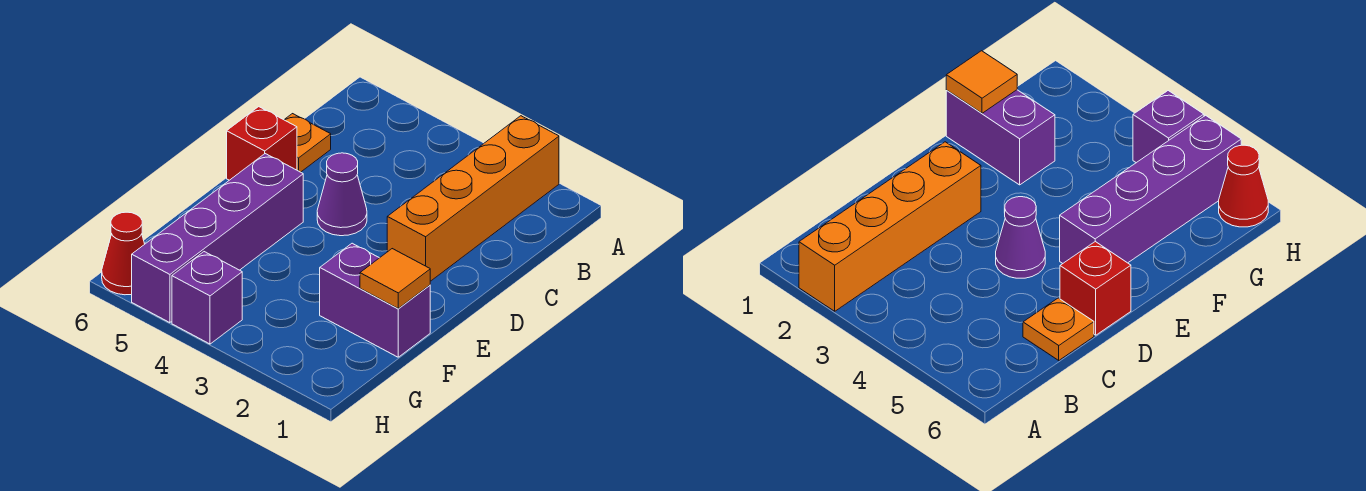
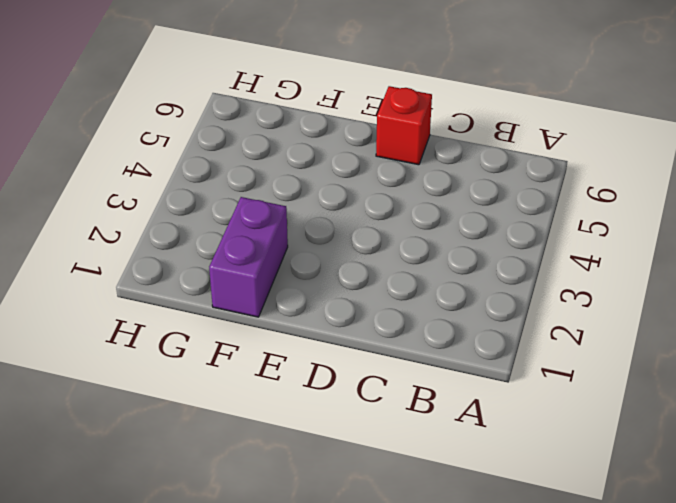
none -> orange brick A2:D2 level 1
none -> orange plate C6 level 1

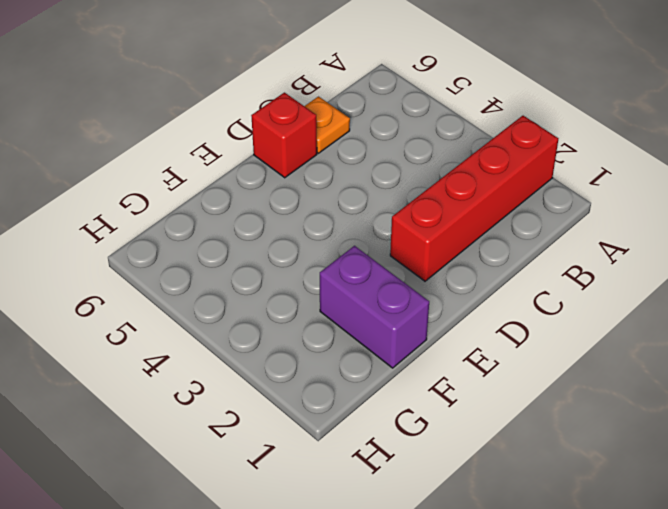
red brick A2:D2 level 1 -> orange brick A2:D2 level 1
none -> purple cone D4 level 1
none -> purple brick E5:H5 level 1

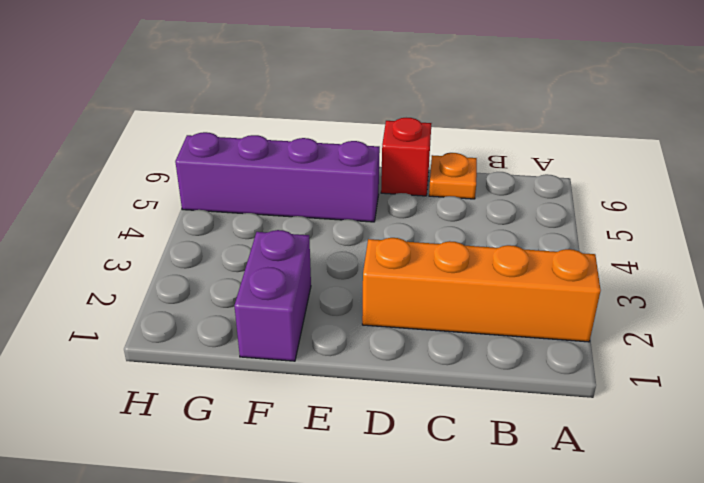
none -> purple cone D4 level 1
none -> purple brick H4 level 1

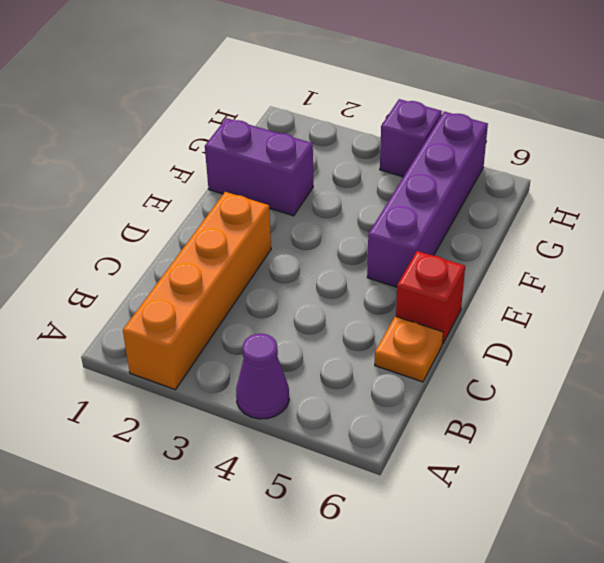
purple cone A4 level 1 -> purple cone D4 level 1
none -> red cone H6 level 1
none -> orange tile F1 level 2

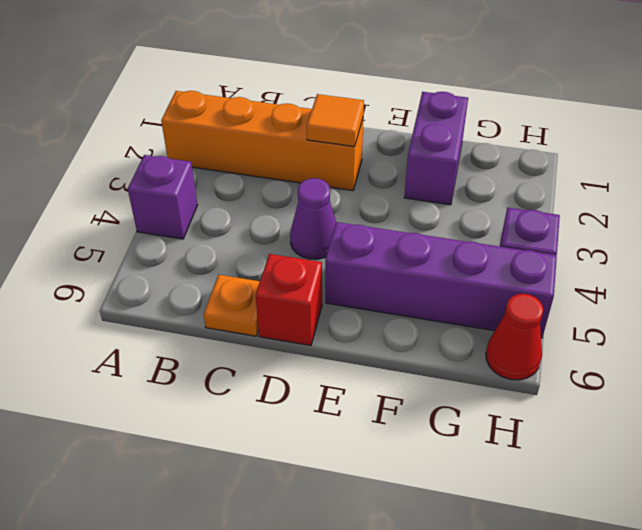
purple brick A4 level 1 -> none
orange tile D2 level 2 -> orange tile F1 level 2

